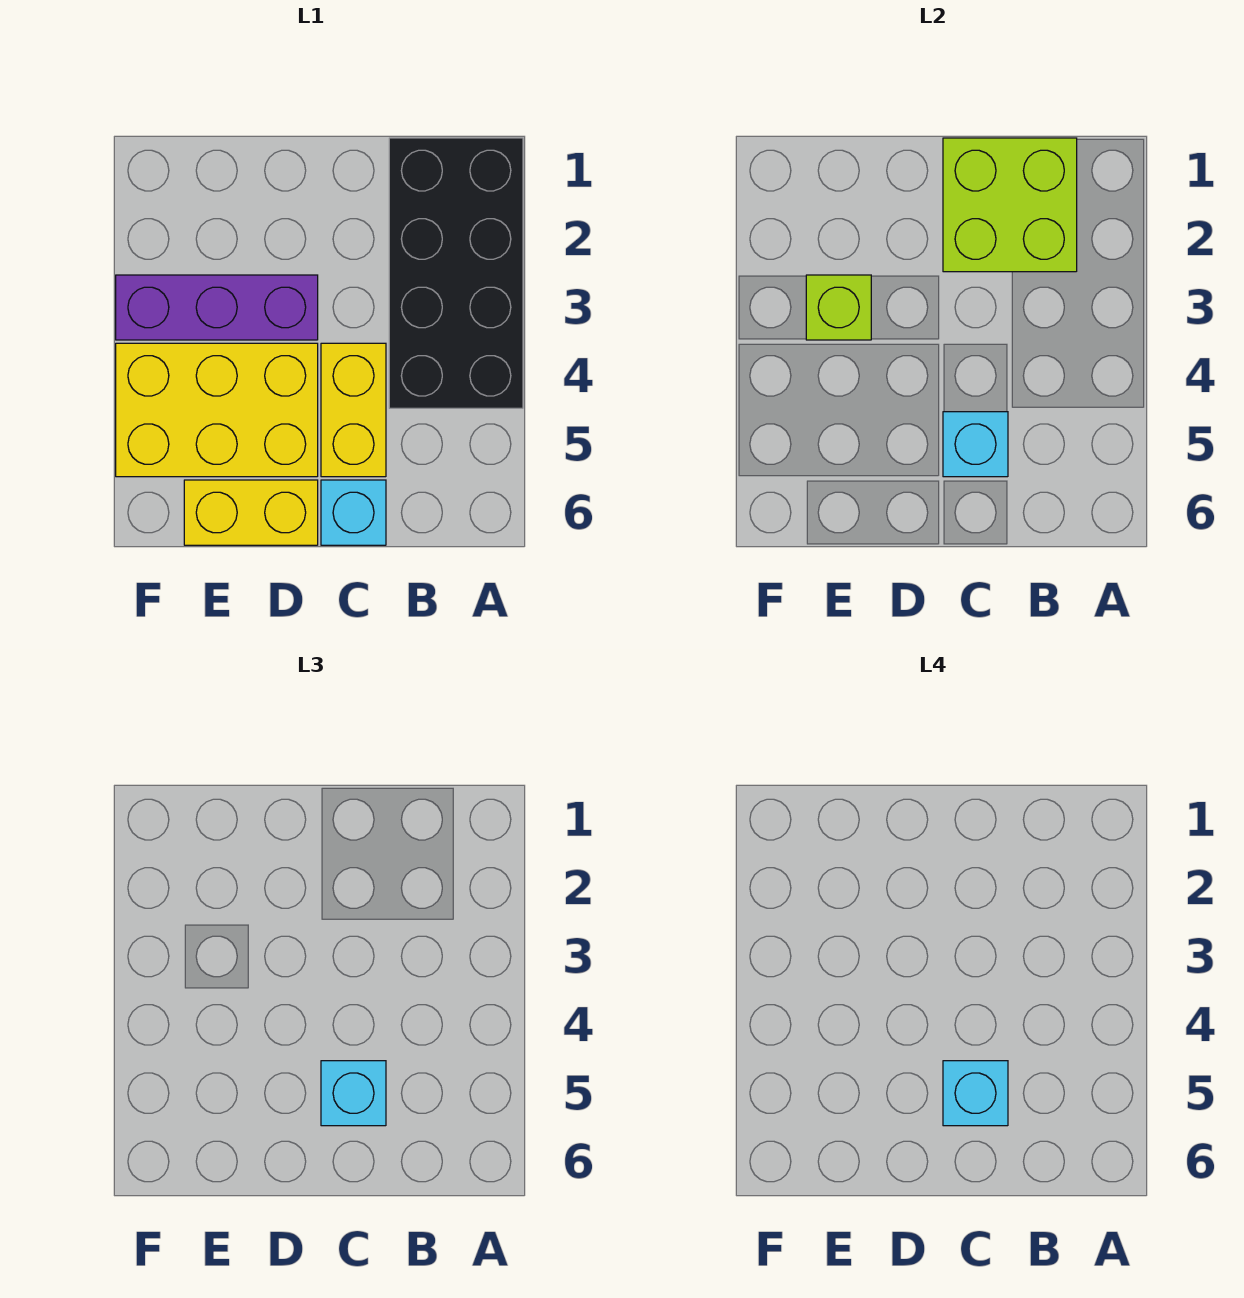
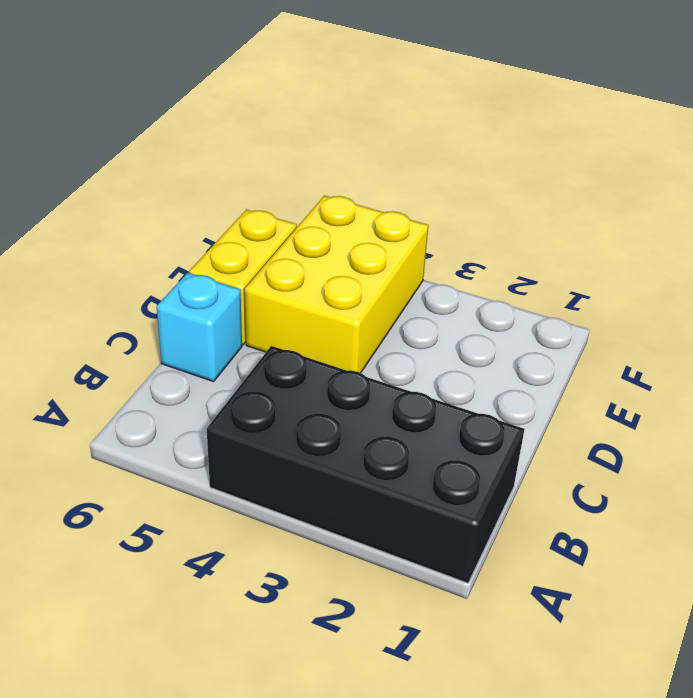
none -> yellow brick C4:C5 level 1
none -> purple brick D3:F3 level 1

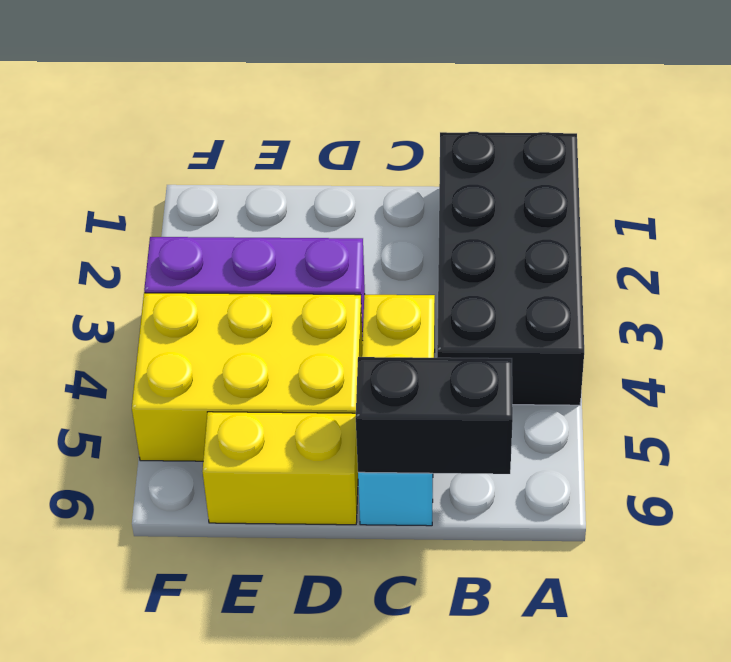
black brick B6:C6 level 2 -> none
none -> lime brick B1:C2 level 2
none -> cyan brick C5 level 2

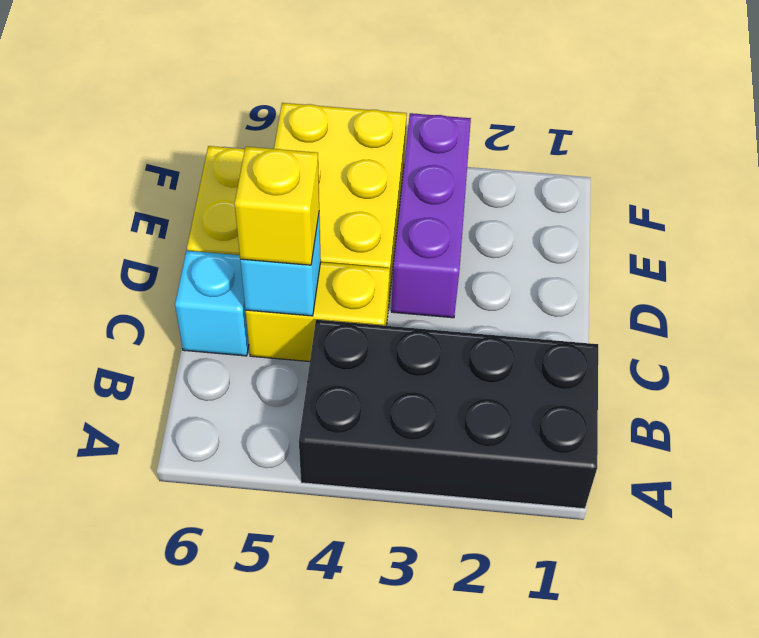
yellow brick C5 level 3 -> cyan brick C5 level 3
none -> lime brick B1:C2 level 2
none -> lime brick E3 level 2

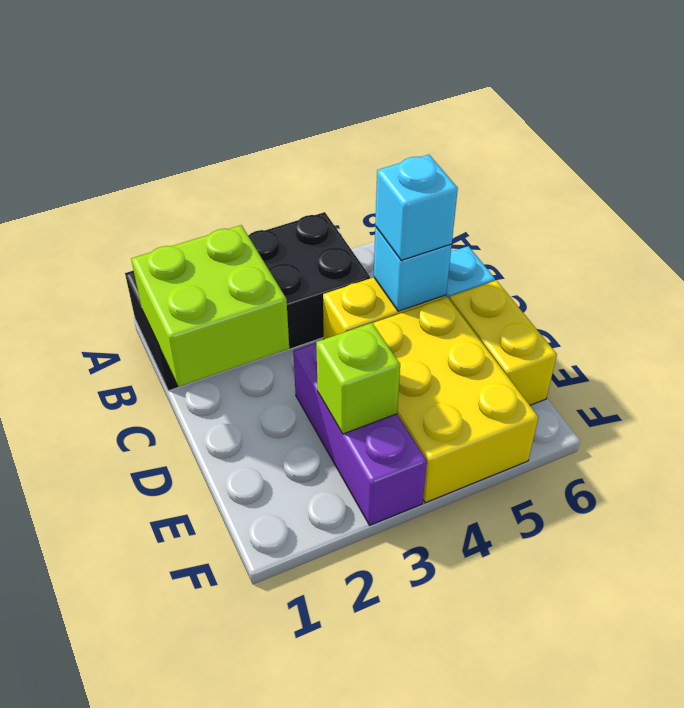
none -> cyan brick C5 level 4

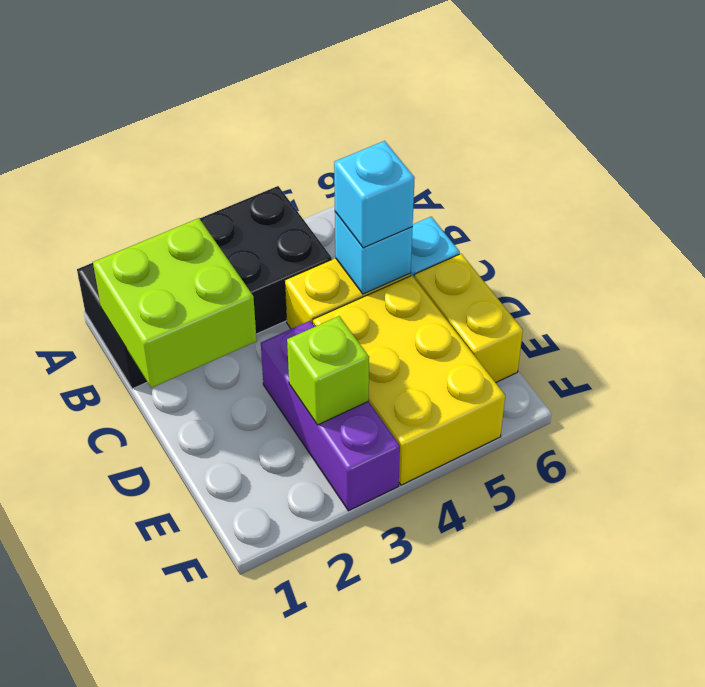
none -> cyan brick C5 level 4

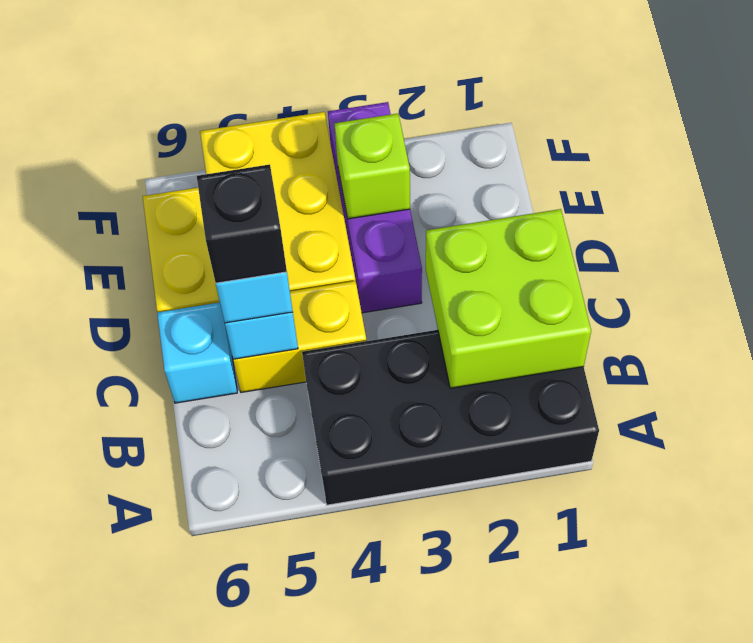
black brick C5 level 4 -> cyan brick C5 level 4

